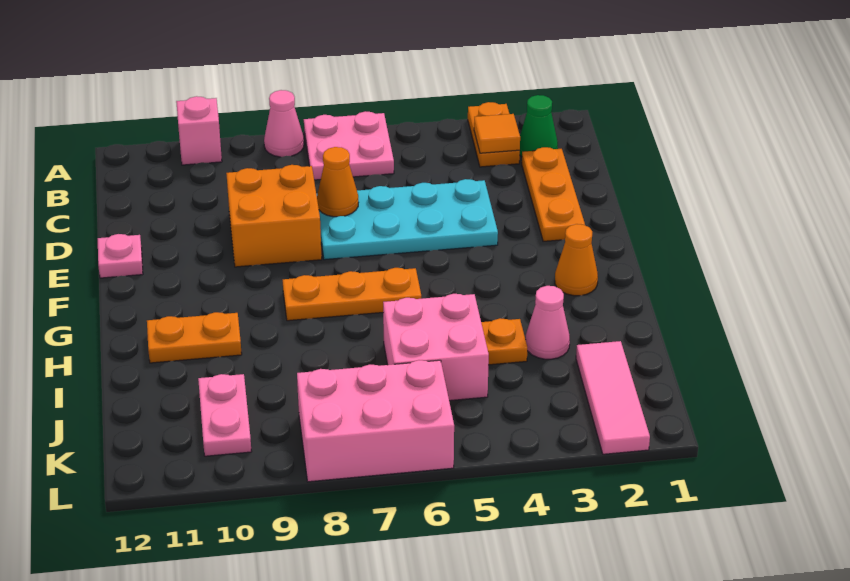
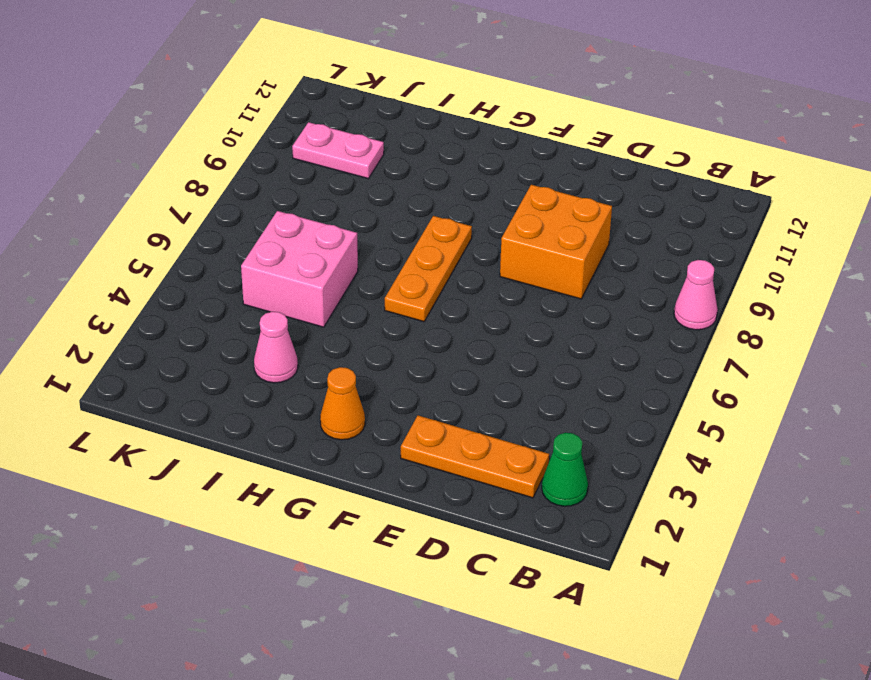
none -> orange plate A3:B3 level 1
none -> pink plate A6:B7 level 1
none -> pink brick A10 level 1

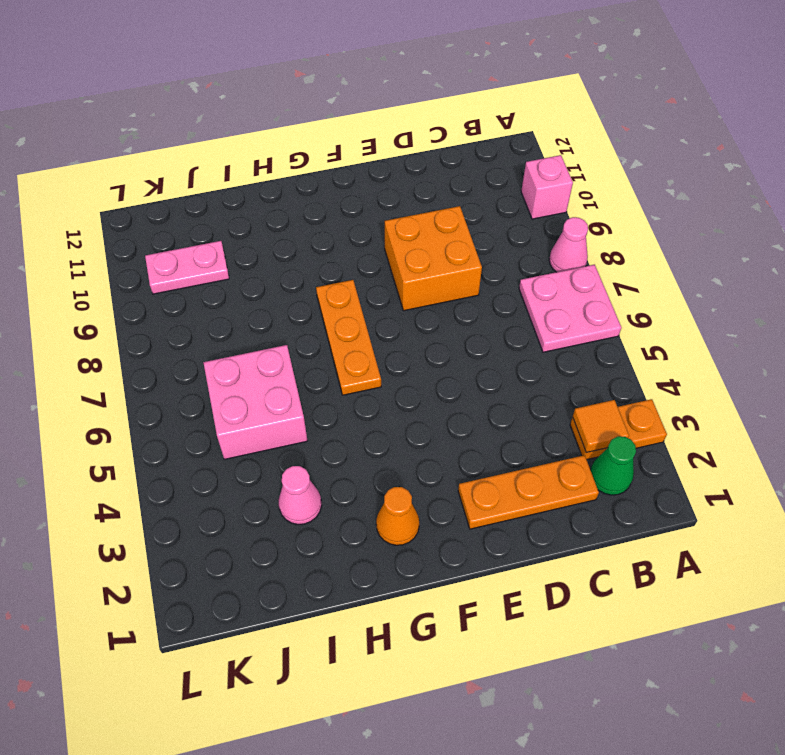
none -> cyan plate D4:E7 level 1
none -> pink plate E12 level 1
none -> orange plate H10:H11 level 1

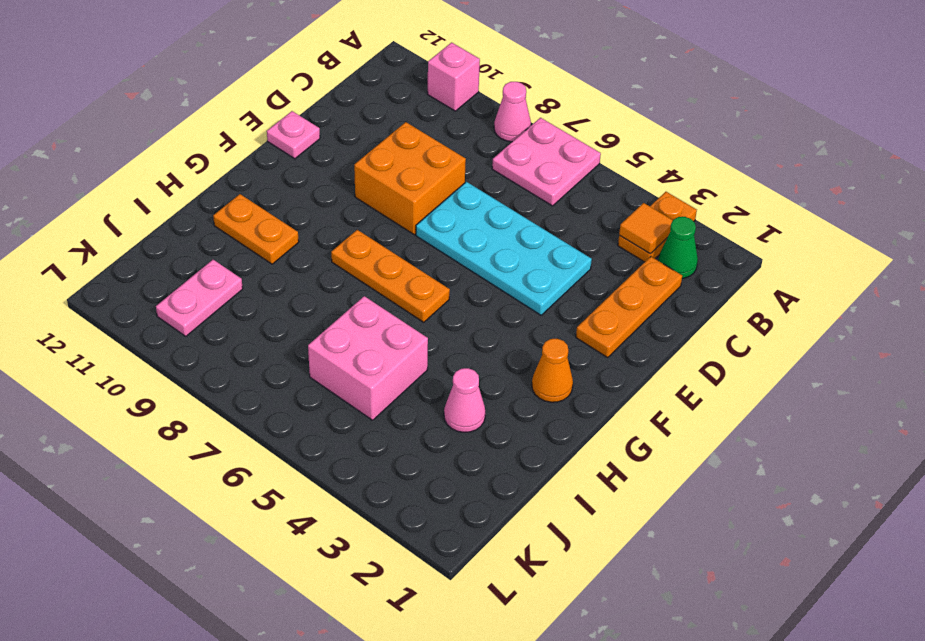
none -> orange plate I4 level 1
none -> pink tile J2:L2 level 1
none -> pink brick K6:L8 level 1

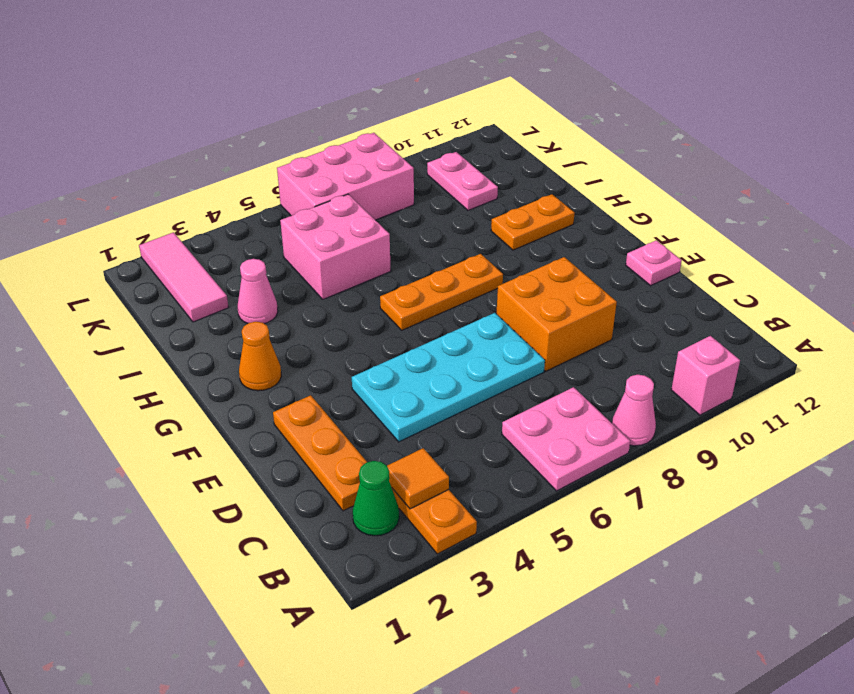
none -> orange plate I4 level 1
none -> orange cone D7 level 2

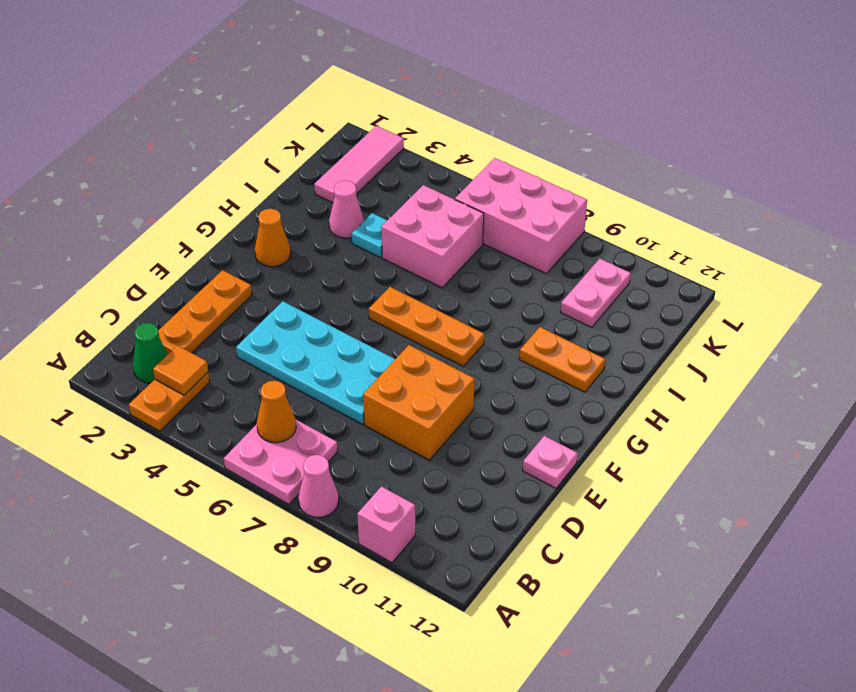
orange cone B6 level 2 -> orange cone D7 level 2
cyan plate I4 level 1 -> orange plate I4 level 1

